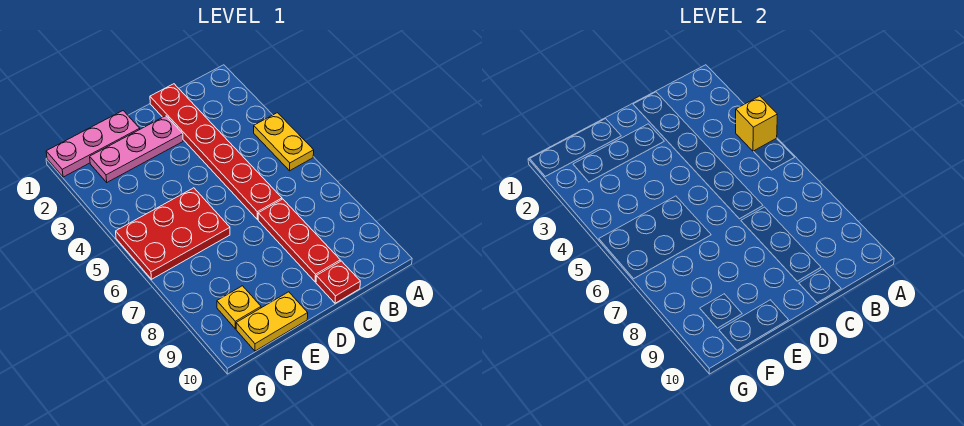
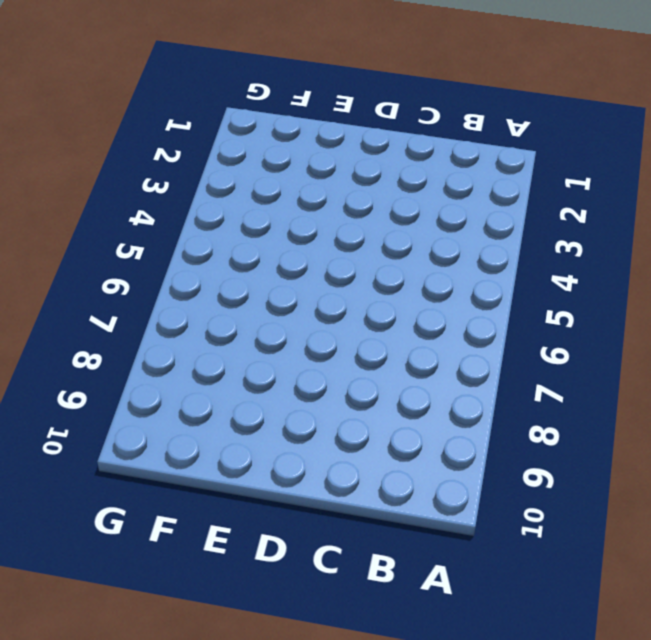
none -> yellow plate A4:A5 level 1
none -> red plate C1:C6 level 1

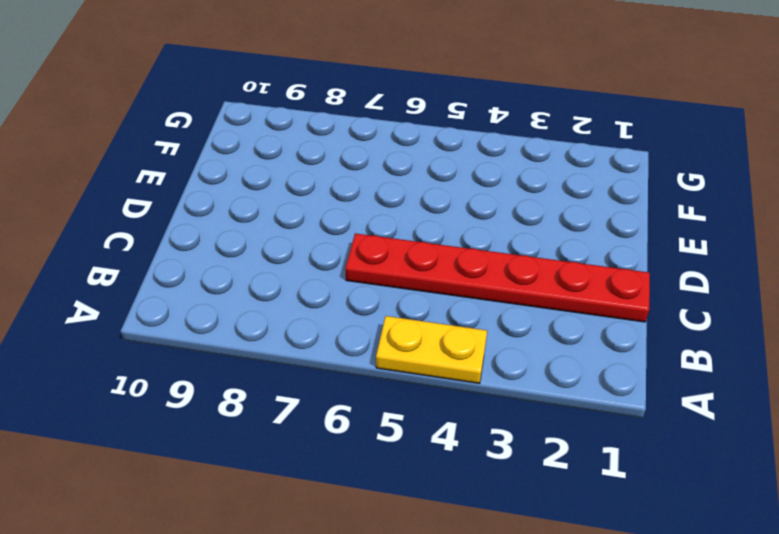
none -> red plate C7:C9 level 1
none -> red plate C10 level 1

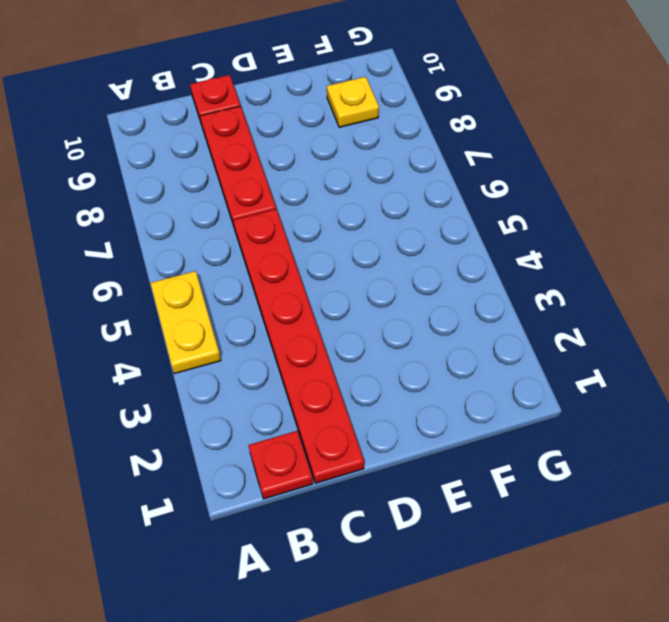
red plate B1 level 1 -> none
none -> pink plate D2:F2 level 1
none -> pink plate E1:G1 level 1

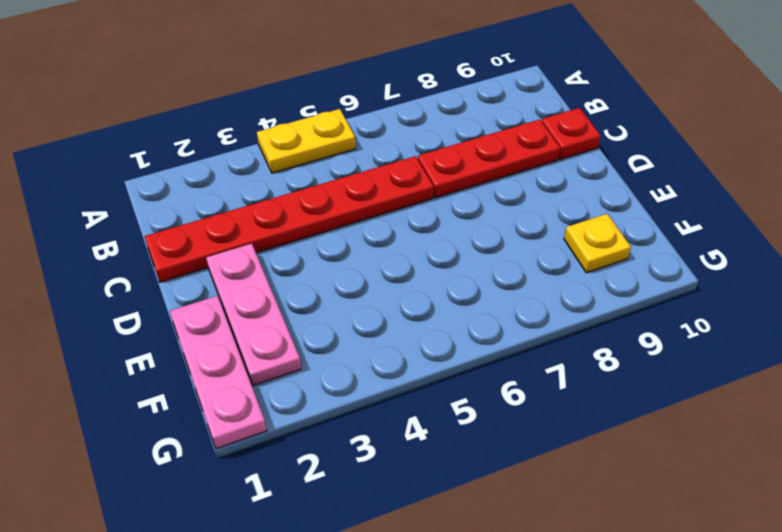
none -> red plate E5:G6 level 1
none -> yellow plate E10:F10 level 1

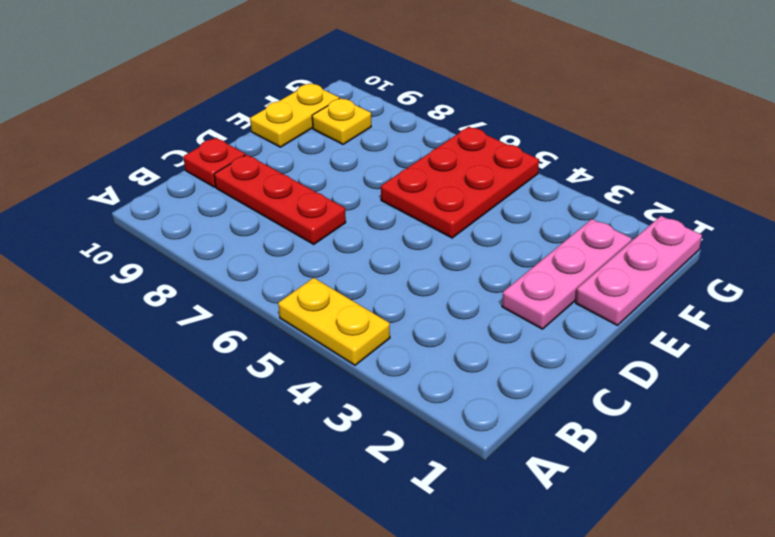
none -> red plate C1:C6 level 1
none -> yellow brick A4 level 2

